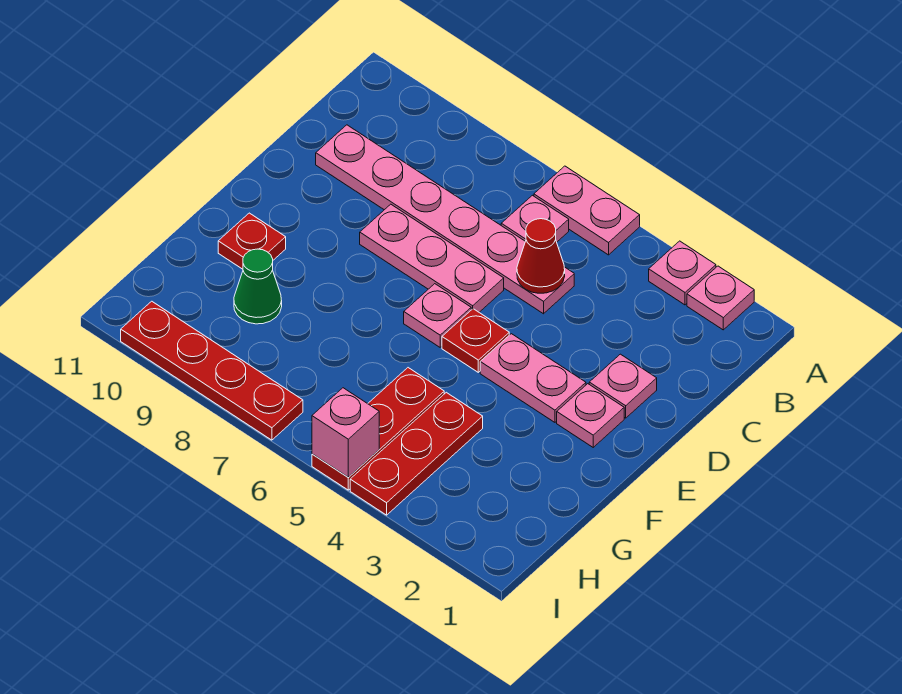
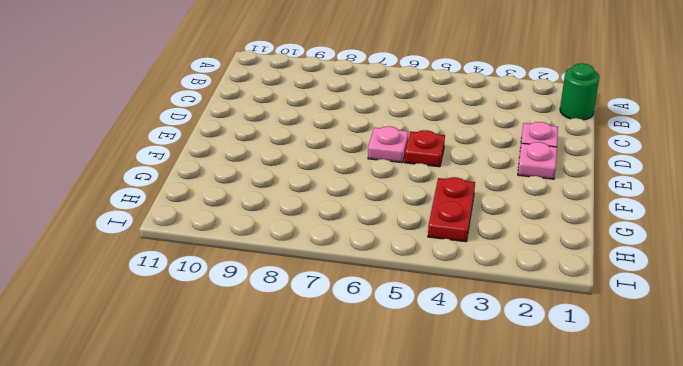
green round brick B1 level 1 -> none
red plate G4:H4 level 1 -> red plate G4:I4 level 1
none -> pink plate A2 level 1
none -> pink plate A3 level 1
none -> pink plate A5:A6 level 1

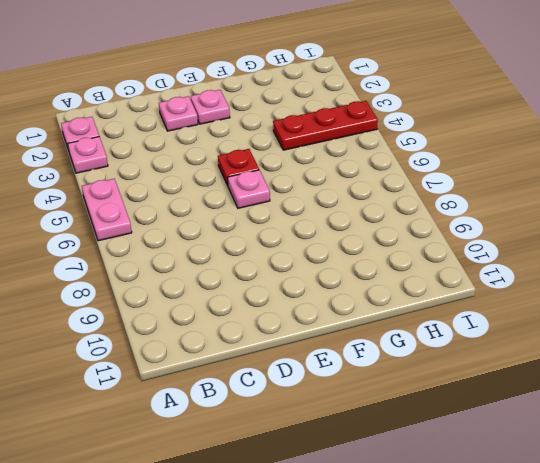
none -> pink plate B6 level 1
none -> pink plate C5:C10 level 1
none -> pink plate D6:D8 level 1

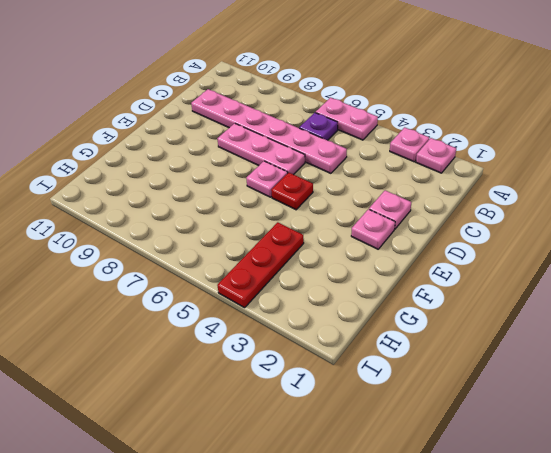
purple plate B6 level 1 -> pink plate B6 level 1
none -> pink plate E3:E4 level 1
none -> red plate F10 level 1
none -> red plate G5:I5 level 1

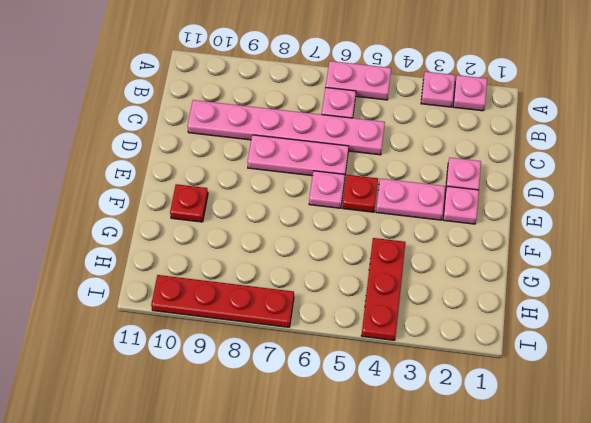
none -> red plate G5:I5 level 1
none -> green cone G9 level 1
none -> red cone C5 level 2

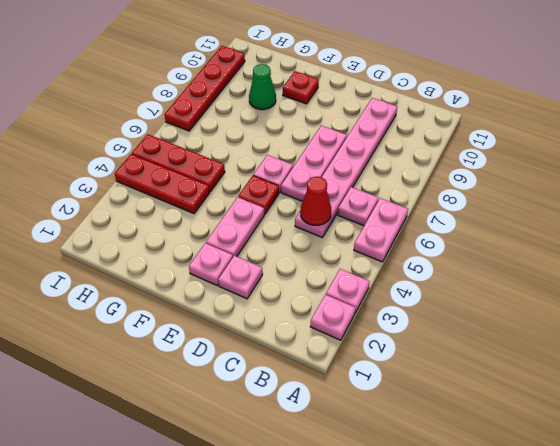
none -> pink brick I5 level 2

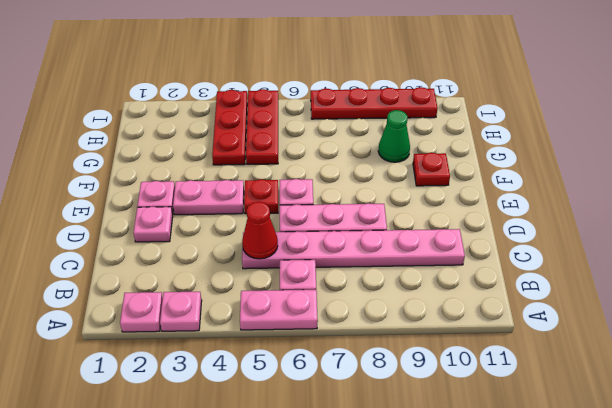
none -> pink brick I5 level 2

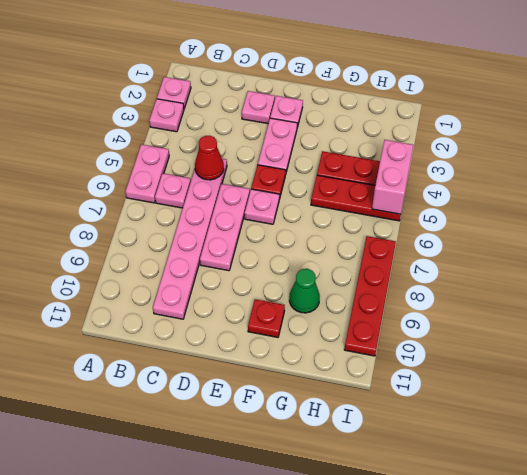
pink brick I4:I5 level 2 -> pink brick I5 level 2

